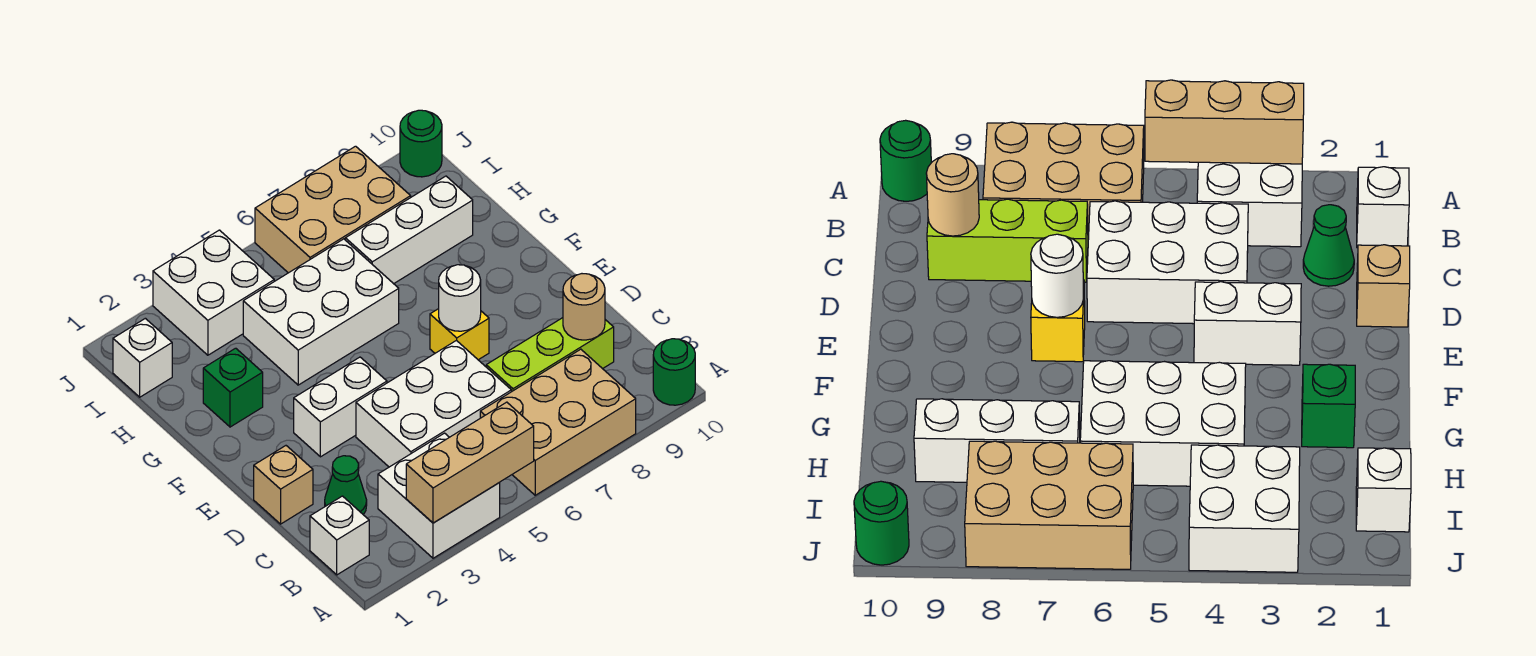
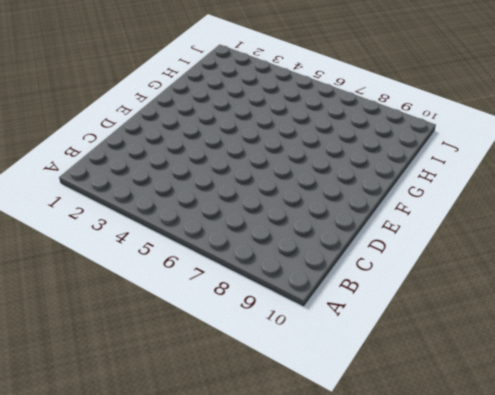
none -> white brick A3:B4 level 1
none -> tan brick A6:B8 level 1
none -> green round brick A10 level 1

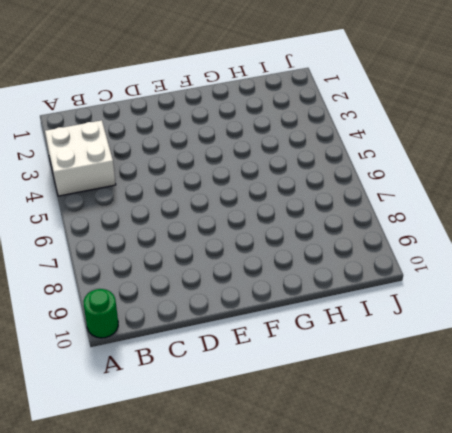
none -> tan brick A6:B8 level 1
none -> white brick B1 level 1
none -> green cone C2 level 1

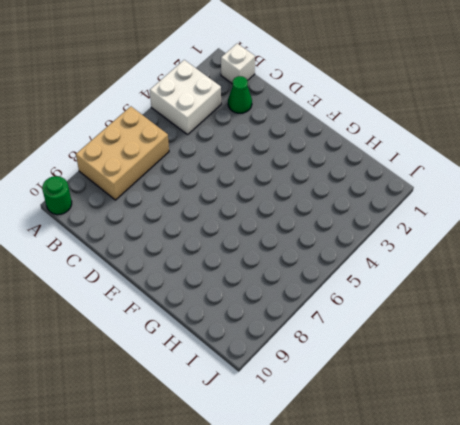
none -> white brick C4:D6 level 1
none -> lime brick C7:C9 level 1
none -> tan brick D1 level 1

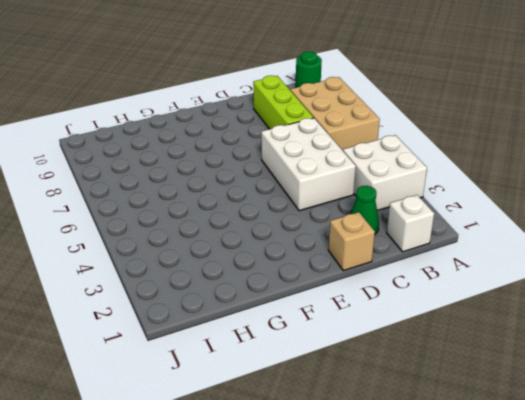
none -> white brick E3:E4 level 1
none -> yellow brick E7 level 1
none -> green brick G2 level 1

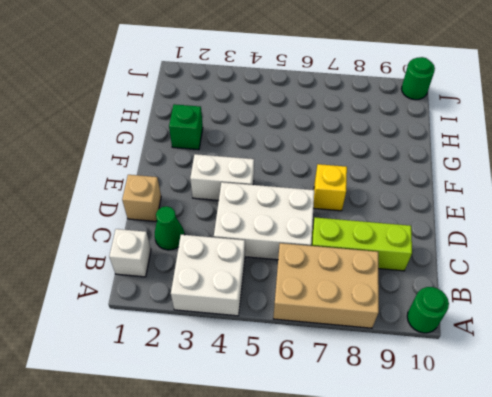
none -> white brick G4:H6 level 1
none -> white brick H7:H9 level 1
none -> white brick I1 level 1

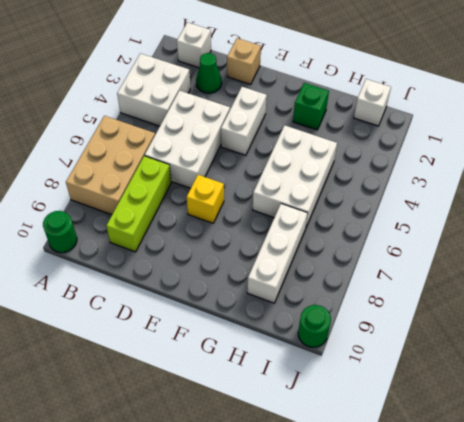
none -> white brick I3:J4 level 1
none -> tan brick I6:J8 level 1
none -> tan brick A3:A5 level 2

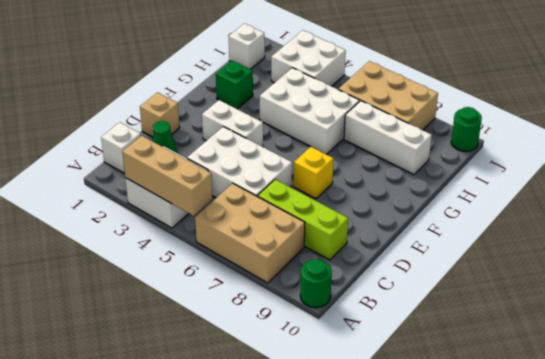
none -> tan round brick C9 level 2
none -> white round brick E7 level 2

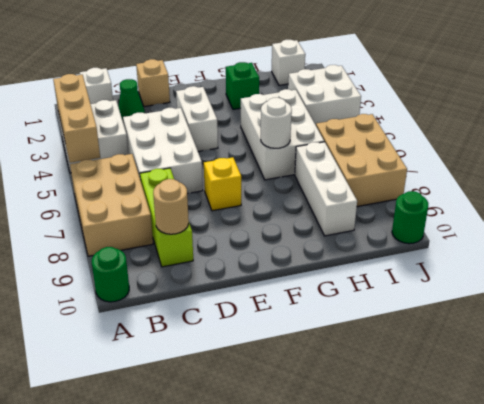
white round brick G6 level 2 -> white round brick E7 level 2

